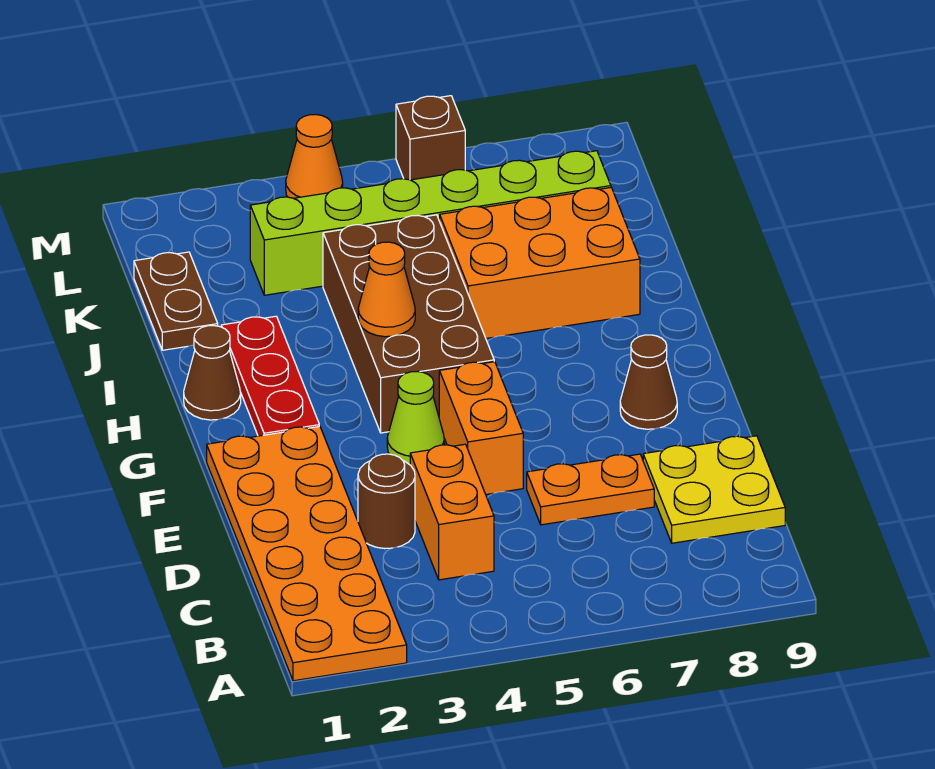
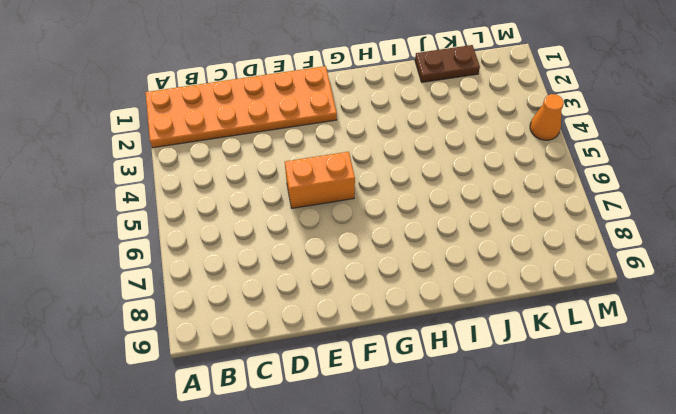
none -> orange brick C4:D4 level 1
none -> yellow plate C8:D9 level 1
none -> brown round brick D3 level 1

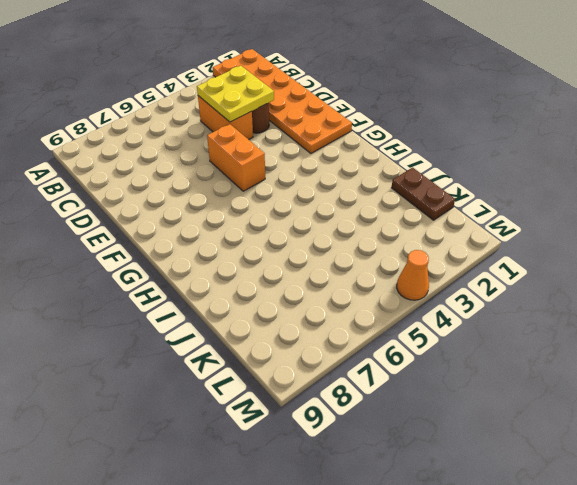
yellow plate C3:D4 level 2 -> yellow plate C8:D9 level 1
none -> orange plate D6:D7 level 1
none -> lime cone F4 level 1
none -> brown cone F8 level 1

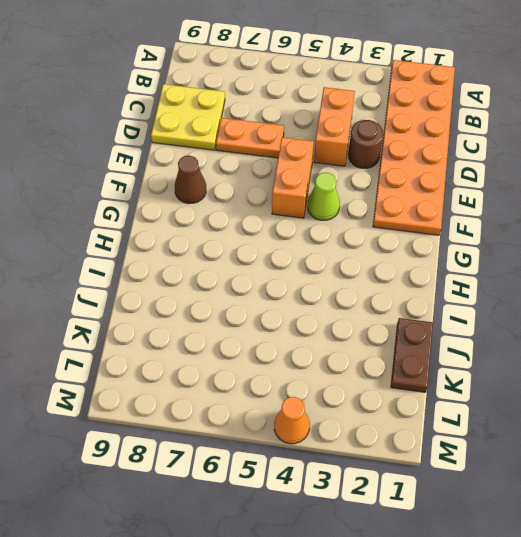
none -> red plate G2:I2 level 1
none -> brown brick G4:J5 level 1
none -> brown cone H1 level 1

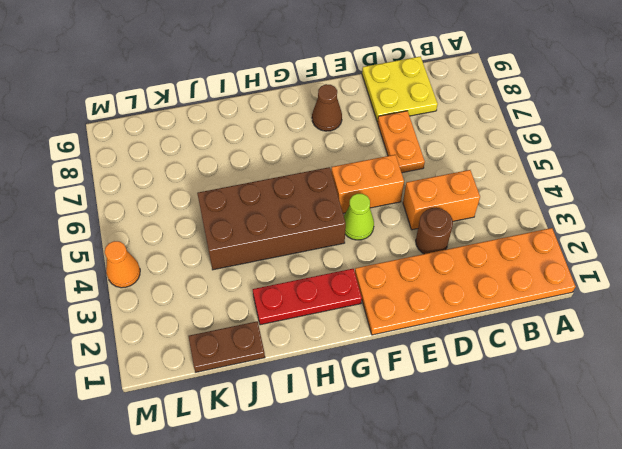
none -> brown cone H1 level 1
none -> orange brick I6:J8 level 1
none -> lime brick K3:K8 level 1

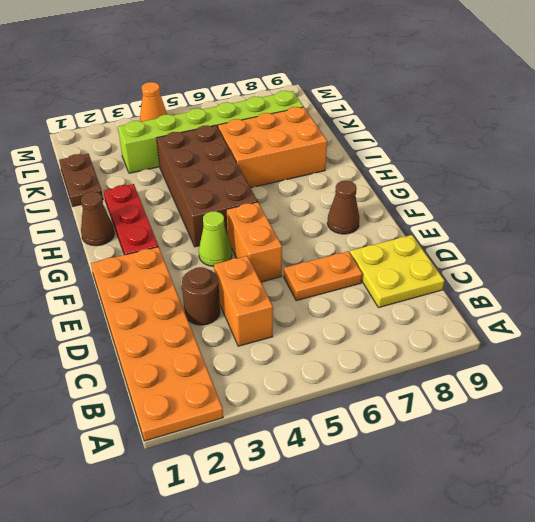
none -> brown brick M6 level 1
none -> orange cone H4 level 2

